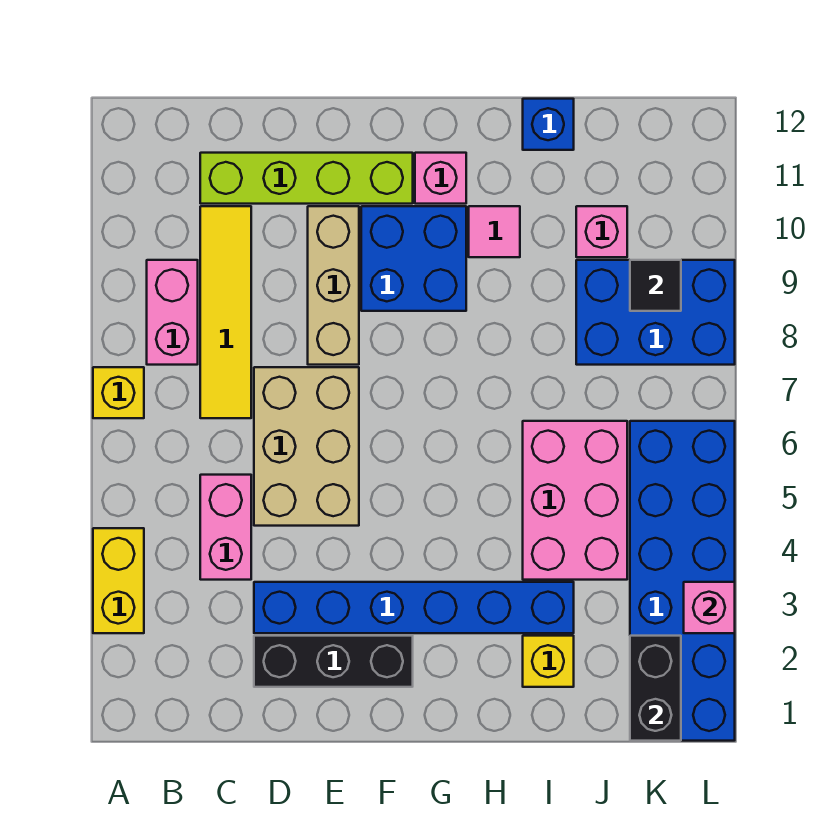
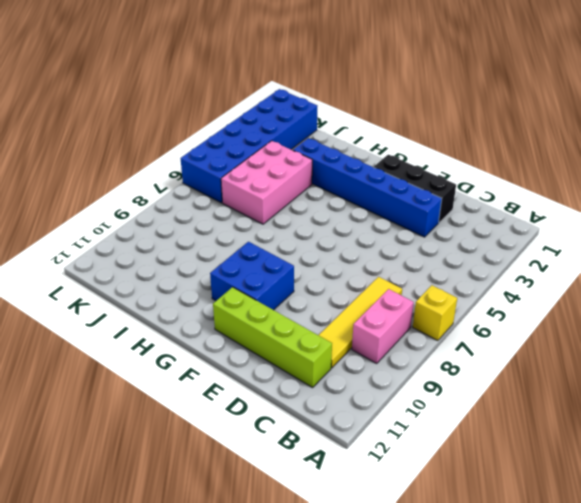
none -> yellow brick A3:A4 level 1
none -> pink brick C4:C5 level 1
none -> tan brick D5:E7 level 1

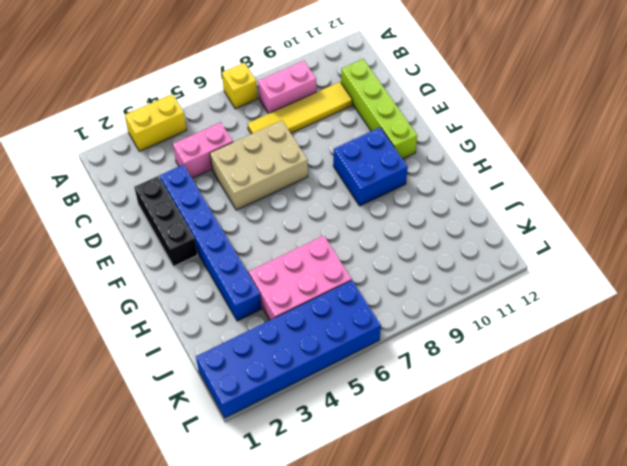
none -> tan brick E8:E10 level 1
none -> pink brick G11 level 1
none -> pink tile H10 level 1

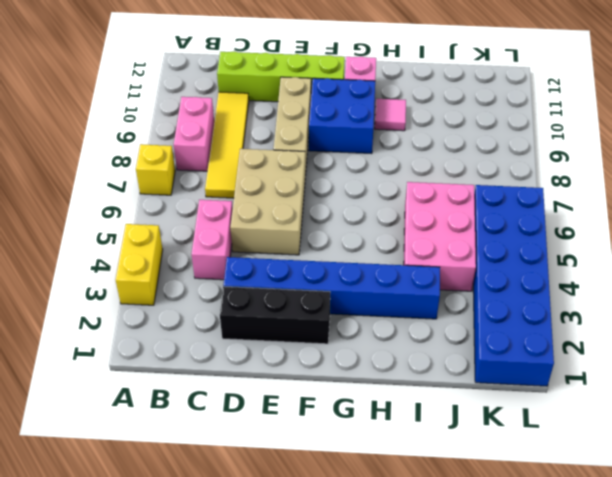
none -> yellow brick I2 level 1
none -> blue brick I12 level 1
none -> blue brick J8:L9 level 1

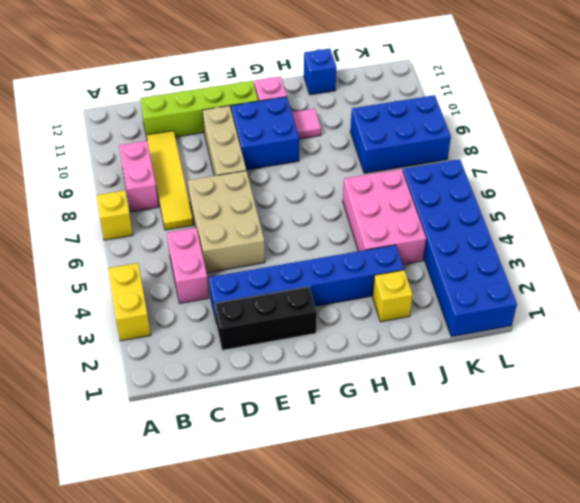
none -> pink brick J10 level 1
none -> black brick K1:K2 level 2
none -> black tile K9 level 2

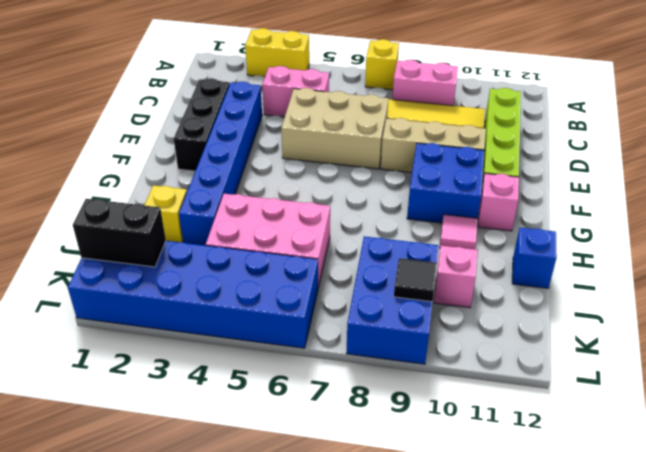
none -> pink brick L3 level 2

